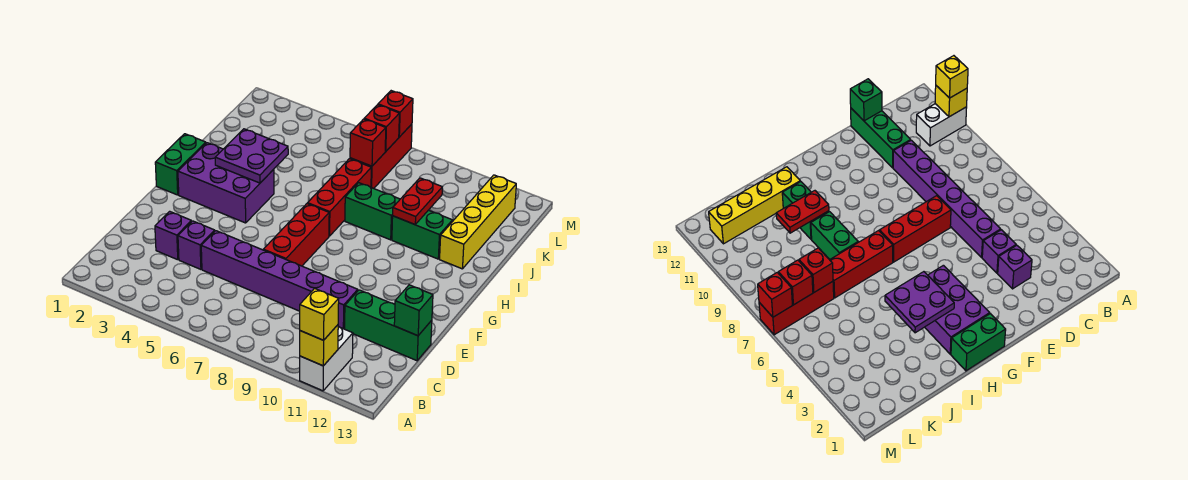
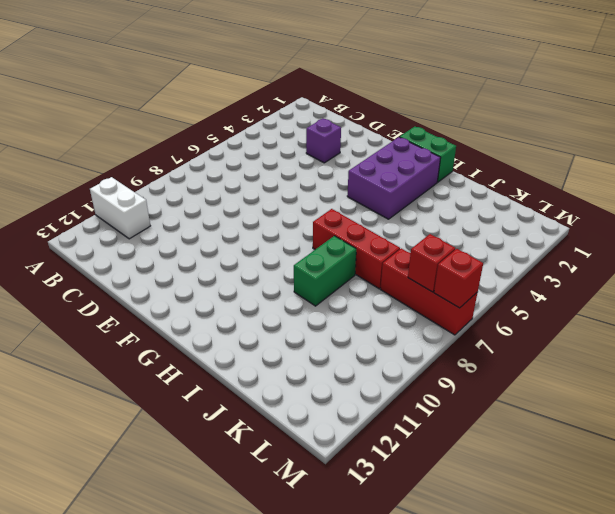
none -> purple brick D4 level 1
none -> purple brick D5:D10 level 1
none -> green brick D11:D13 level 1

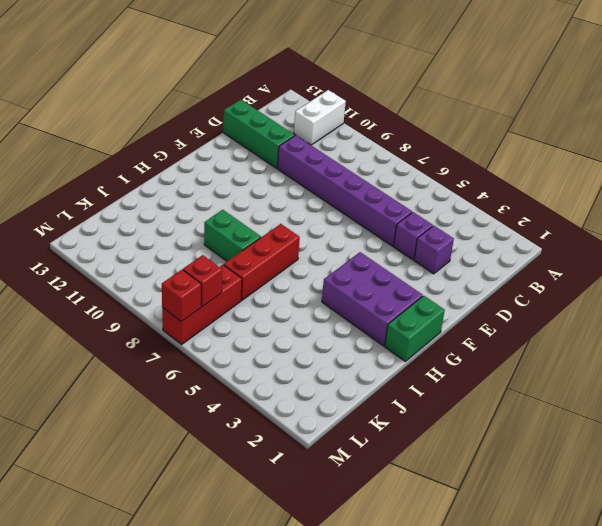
none -> red brick E7:G7 level 1
none -> green brick I10:I11 level 1
none -> yellow brick I12:L12 level 1

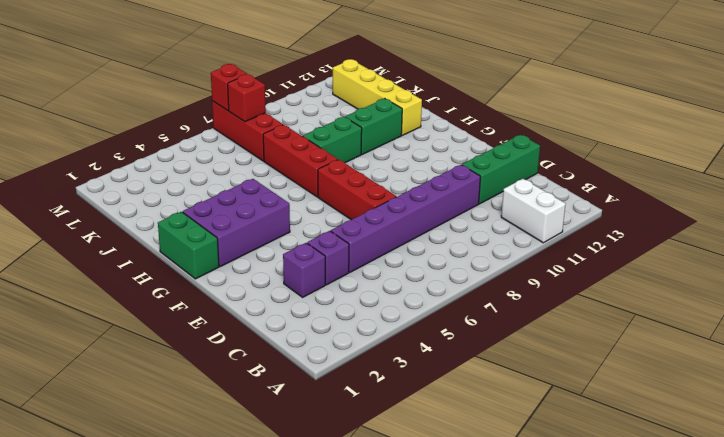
none -> yellow brick A11 level 2
none -> green brick D13 level 2
none -> purple plate H3:I4 level 2

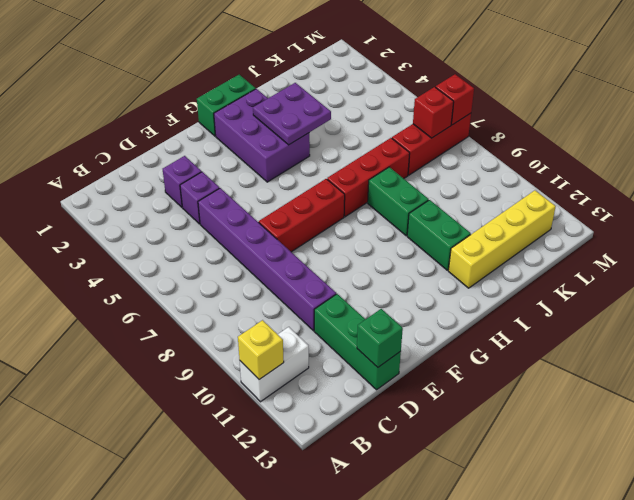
none -> red plate I10:J10 level 2
none -> red brick K7 level 2
none -> yellow brick A11 level 3

